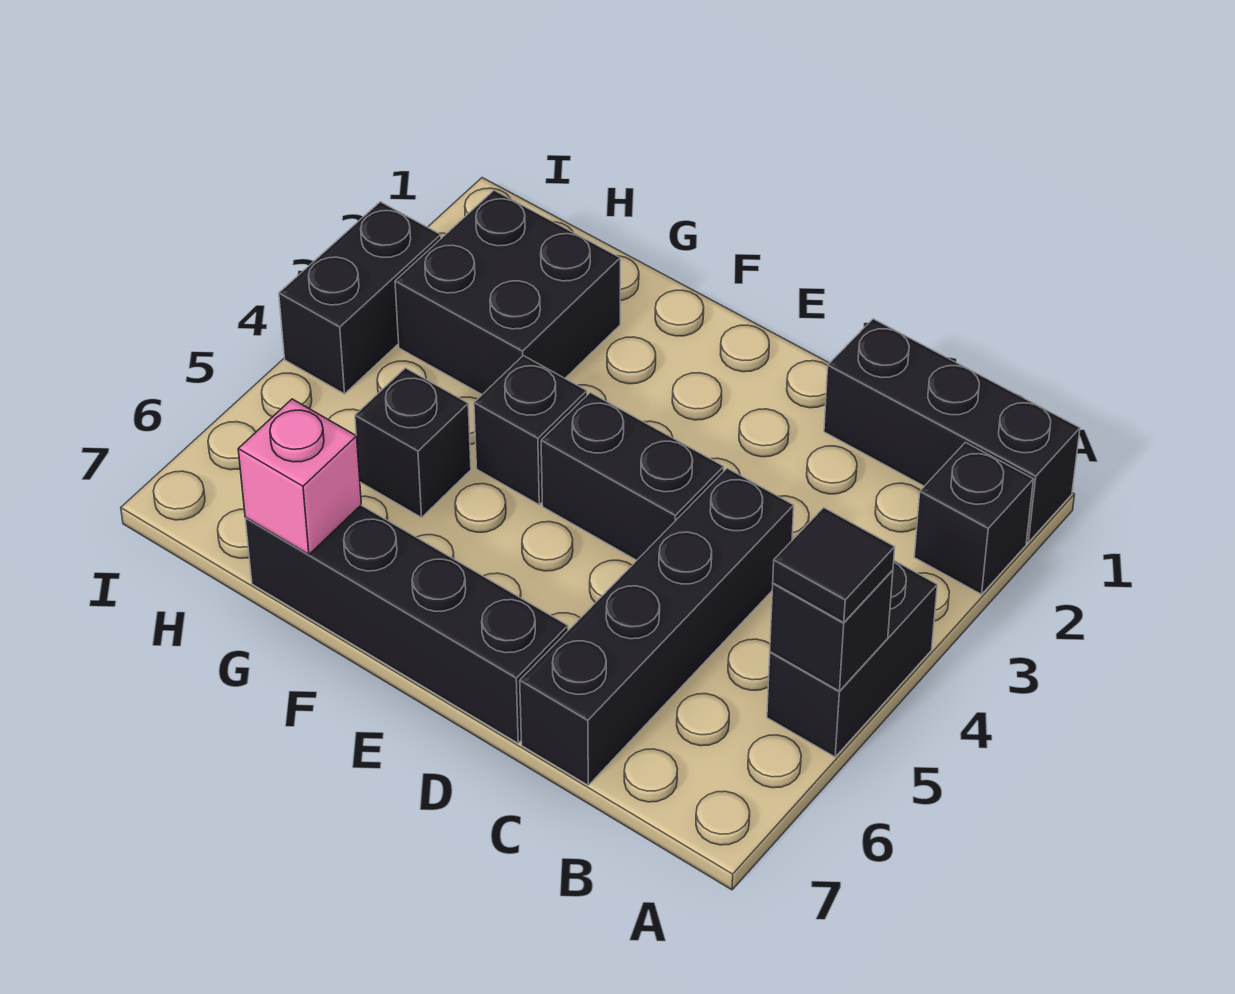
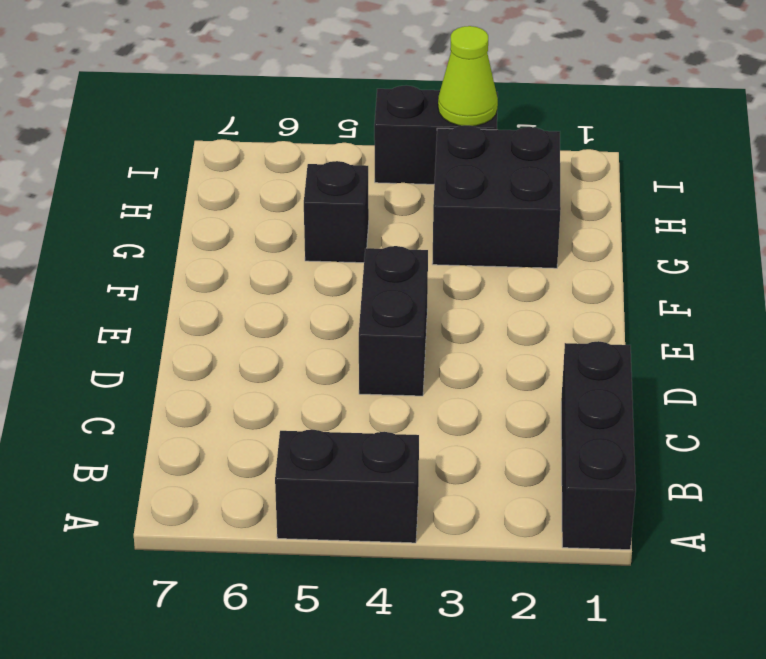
lime cone I3 level 2 -> none
none -> black brick A2 level 1
none -> black brick C4:C7 level 1
none -> black brick D7:G7 level 1

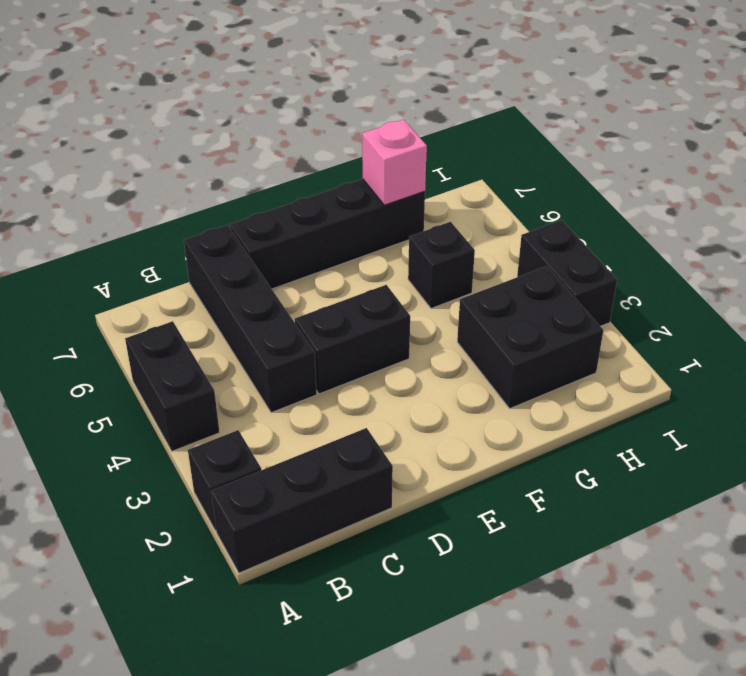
none -> black brick F4 level 1
none -> black brick A5 level 2
none -> black tile A5 level 3

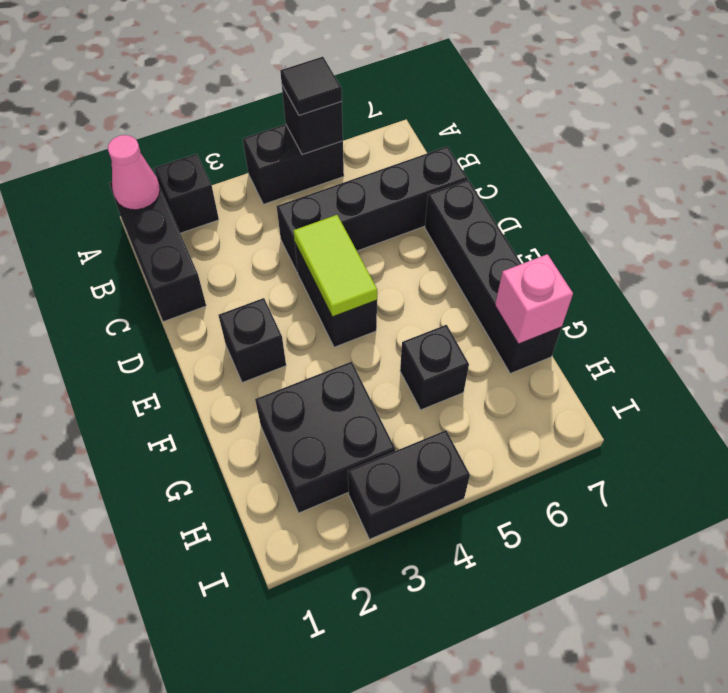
pink cone A1 level 2 -> none
lime tile D4:E4 level 2 -> none
black brick E2 level 1 -> black brick F4 level 1

